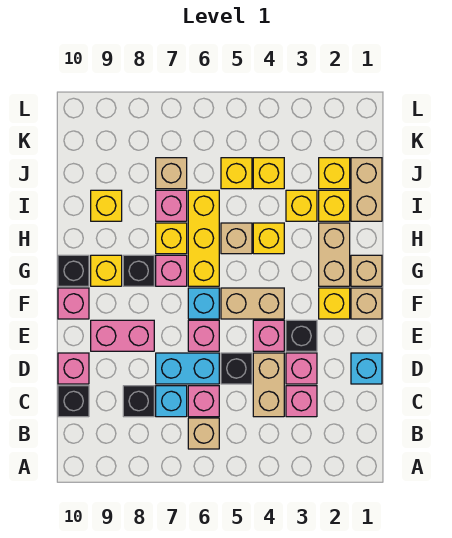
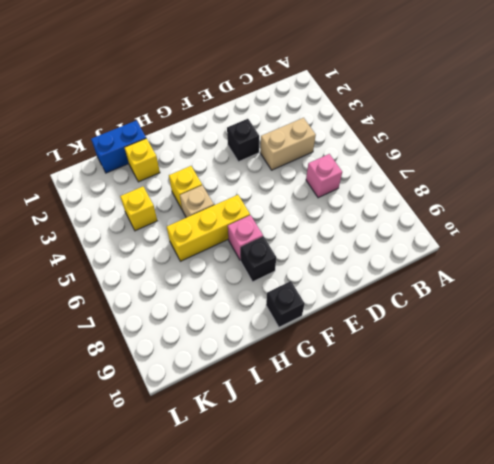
blue brick I1:J1 level 1 -> tan brick I1:J1 level 1
none -> tan brick B6 level 1
none -> pink brick C3 level 1
none -> cyan brick C7 level 1
none -> black brick C8 level 1

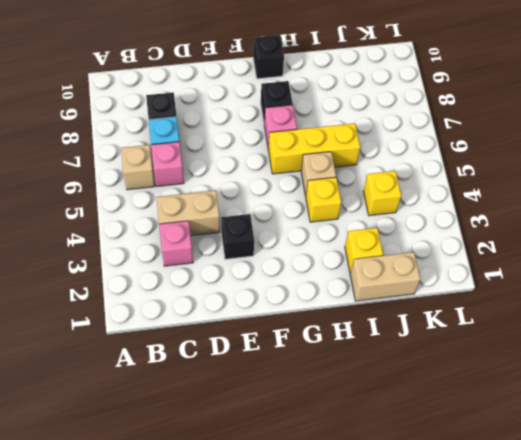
none -> black brick C10 level 1
none -> cyan brick D1 level 1
none -> pink brick D3 level 1
none -> black brick D5 level 1

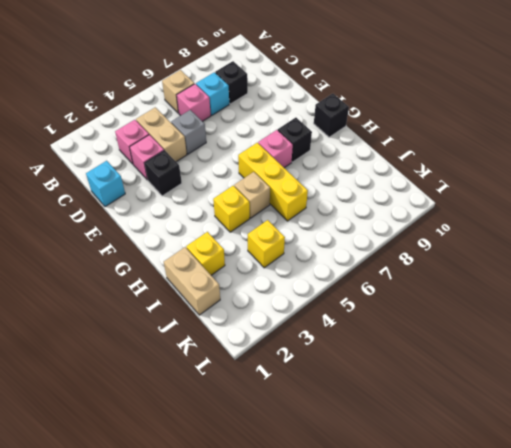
grey brick D5 level 1 -> black brick D5 level 1
none -> black brick C10 level 1
none -> cyan brick D6:D7 level 1
none -> pink brick D10 level 1
none -> pink brick E4 level 1

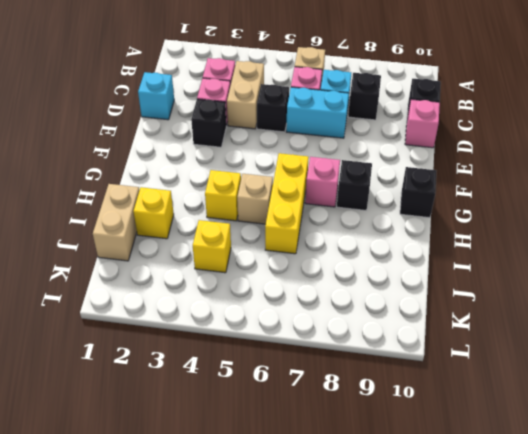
none -> pink brick E4 level 1
none -> pink brick E6 level 1
none -> pink brick E8:E9 level 1
none -> tan brick F1 level 1

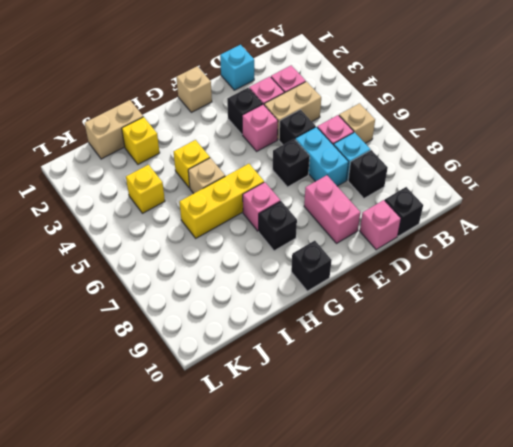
black brick E6 level 1 -> pink brick E6 level 1
none -> yellow brick F2 level 1
none -> tan brick F4:F5 level 1
none -> cyan brick F6 level 1
none -> pink brick F10 level 1

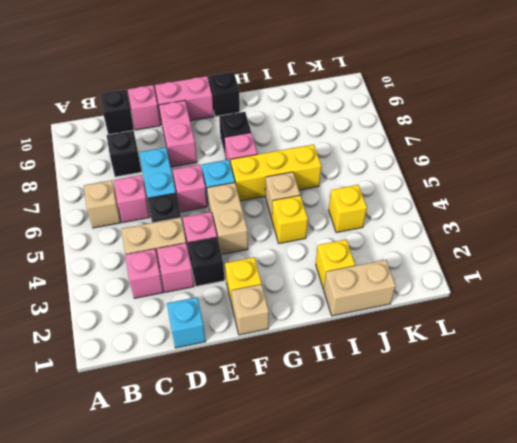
pink brick E10:F10 level 1 -> pink brick F10 level 1
none -> cyan brick C7 level 1
none -> tan brick G1 level 1
none -> tan brick G2:H2 level 1
none -> yellow brick G9 level 1

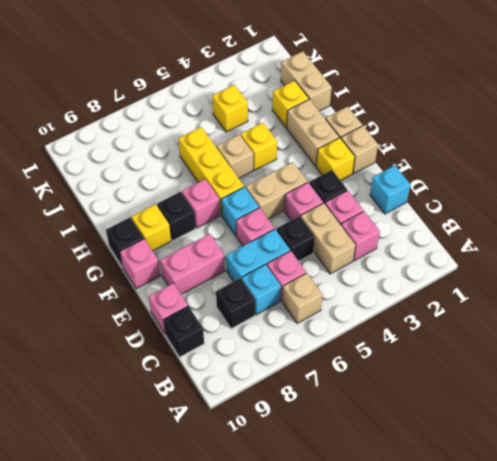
none -> yellow brick H7 level 1
none -> yellow brick I3 level 1
none -> pink brick I7 level 1
none -> yellow brick I9 level 1

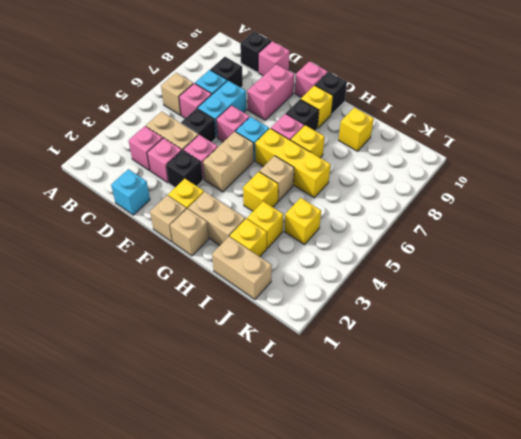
none -> pink brick I7 level 1
none -> yellow brick J2 level 1
none -> yellow brick J5 level 1
none -> tan brick J7 level 1

